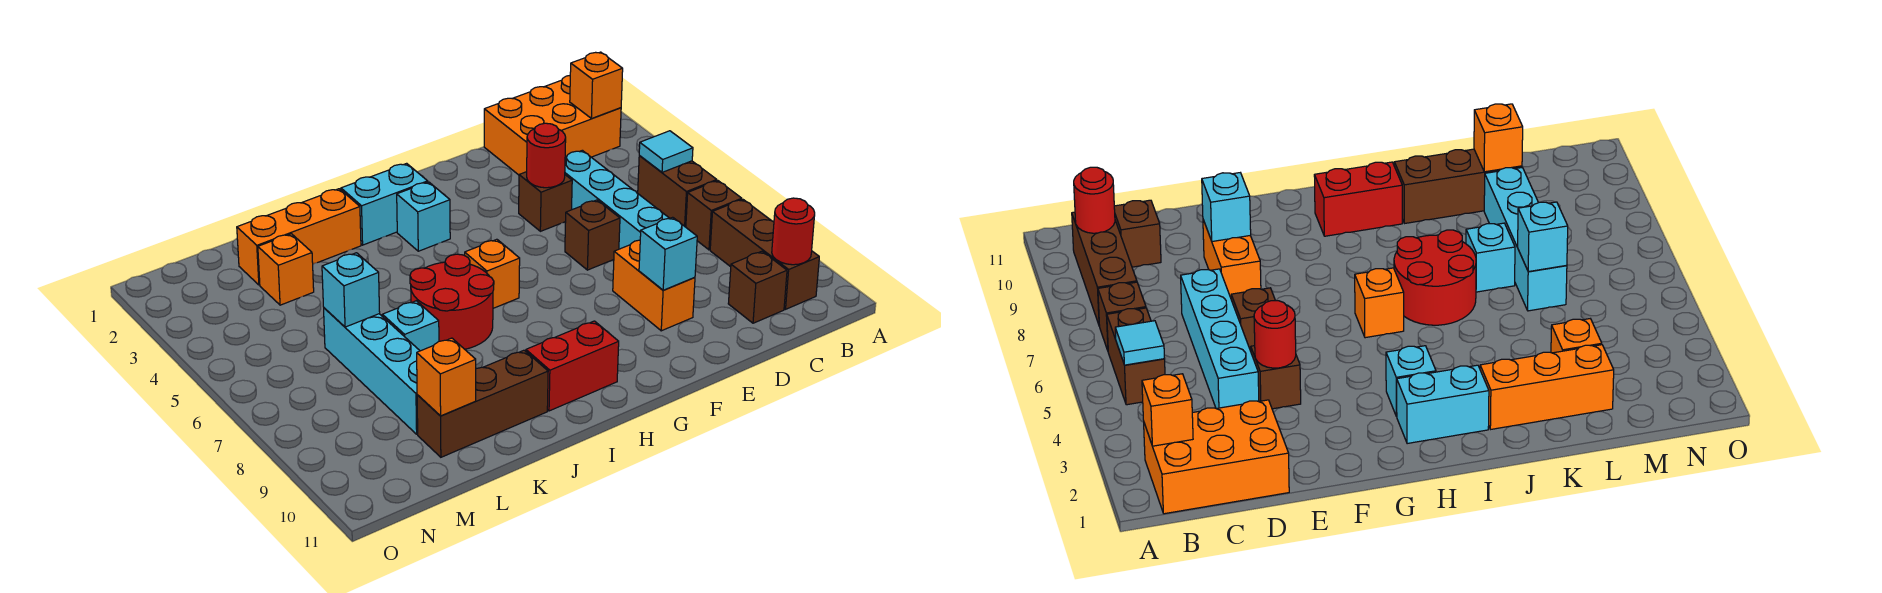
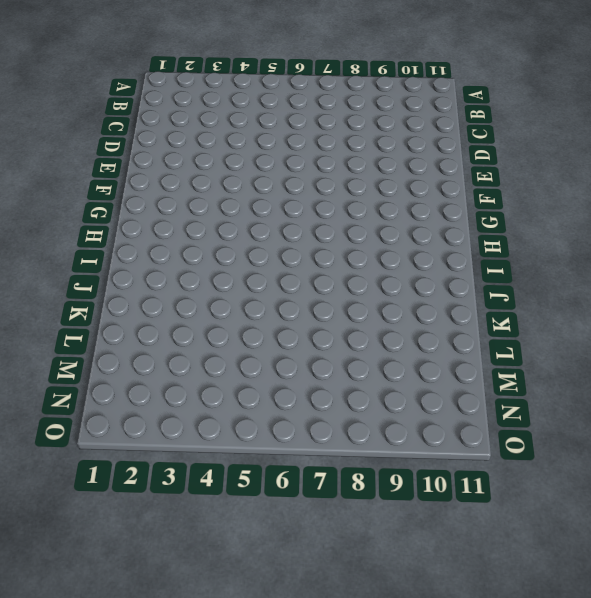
none -> orange brick B1:D2 level 1
none -> brown brick B5:B6 level 1
none -> brown brick B7 level 1

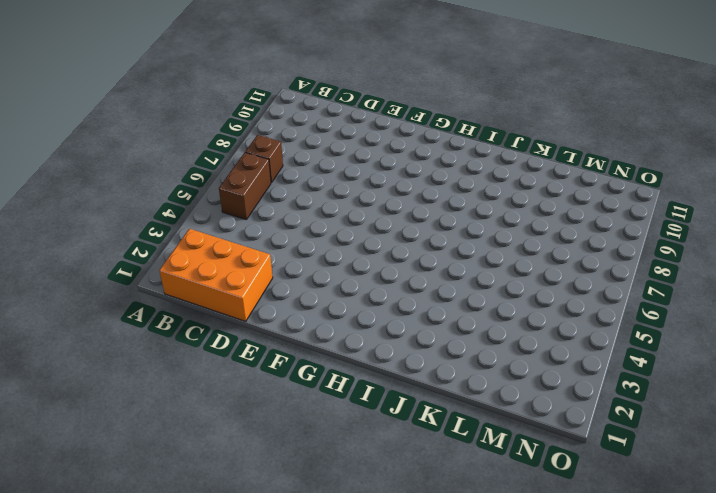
none -> brown brick B8:B10 level 1
none -> brown brick C10 level 1
none -> cyan brick D4:D7 level 1

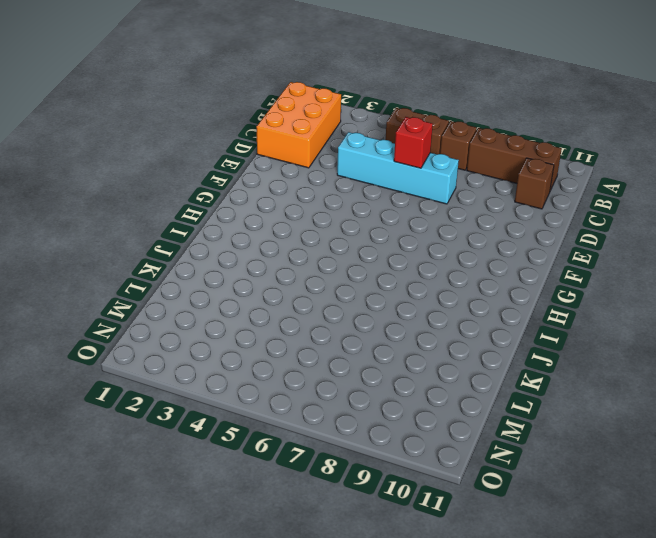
red brick D6 level 2 -> none
none -> brown brick E4 level 1
none -> brown brick E6 level 1
none -> orange brick E8:E9 level 1

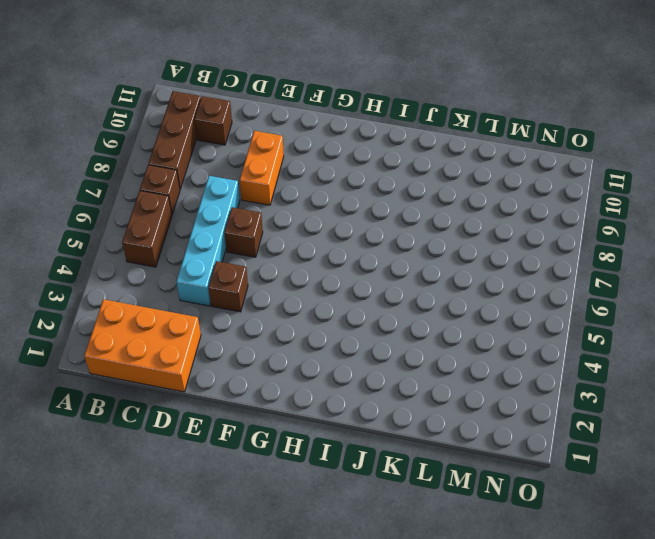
none -> cyan brick H2:I2 level 1
none -> cyan brick H3 level 1
none -> orange brick H6 level 1

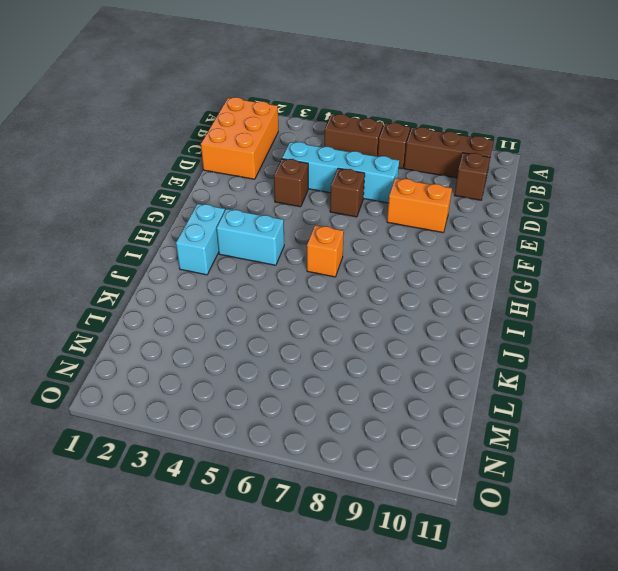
cyan brick H3:H4 level 1 -> cyan brick H3 level 1
none -> red brick H10:I10 level 1
none -> red round brick I6:J7 level 1
none -> orange brick J2:L2 level 1

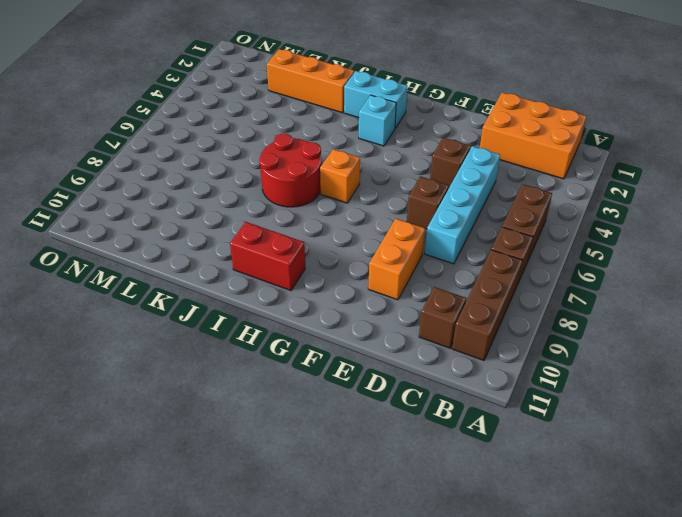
none -> brown brick J10:L10 level 1
none -> cyan brick K7 level 1
none -> orange brick L3 level 1

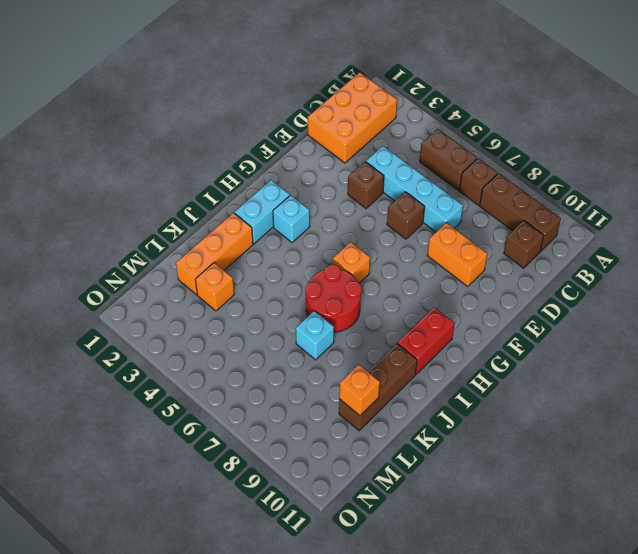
none -> cyan brick L6:L9 level 1
none -> orange brick B2 level 2
none -> cyan tile B5 level 2

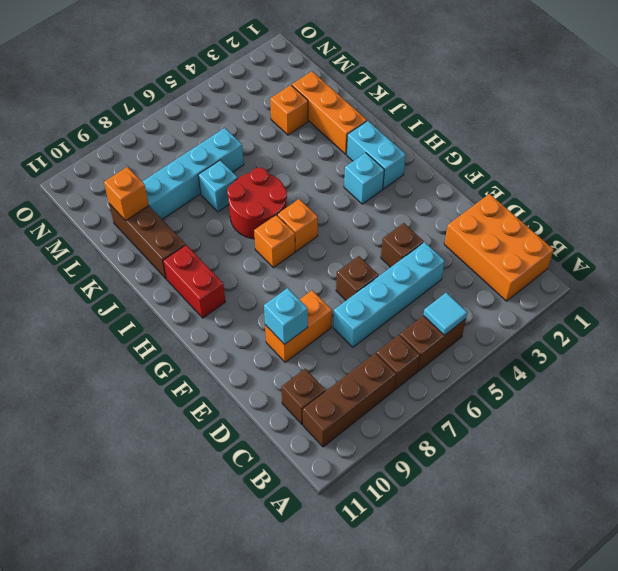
orange brick H7 level 1 -> orange brick B2 level 2
none -> red round brick B10 level 2
none -> red round brick E4 level 2
none -> cyan brick L6 level 2

